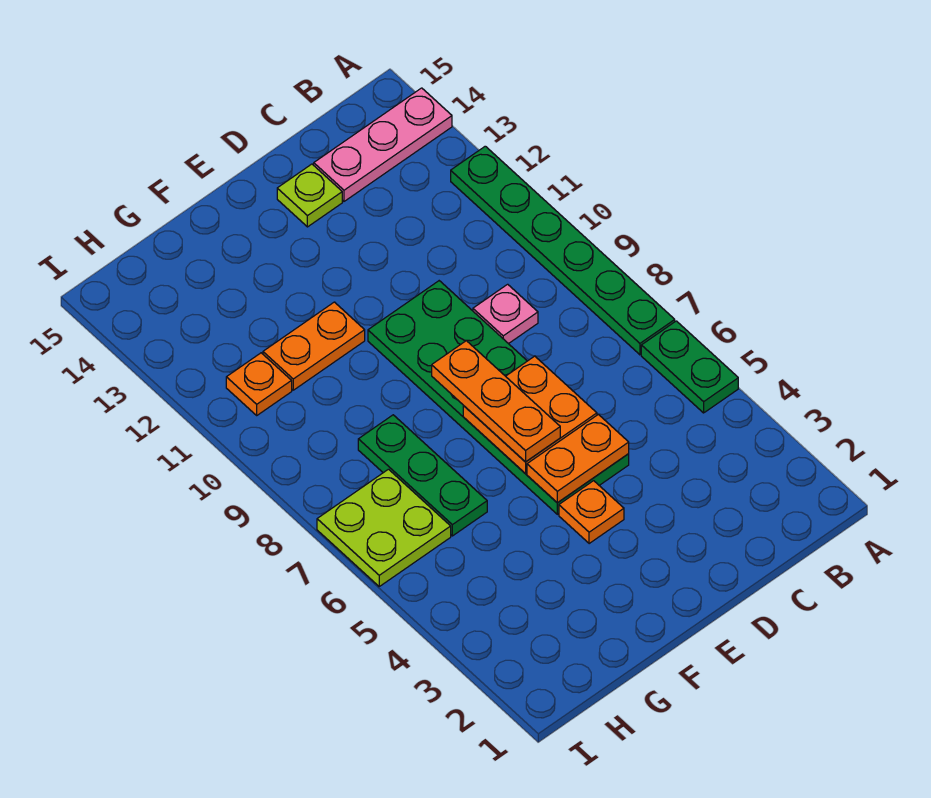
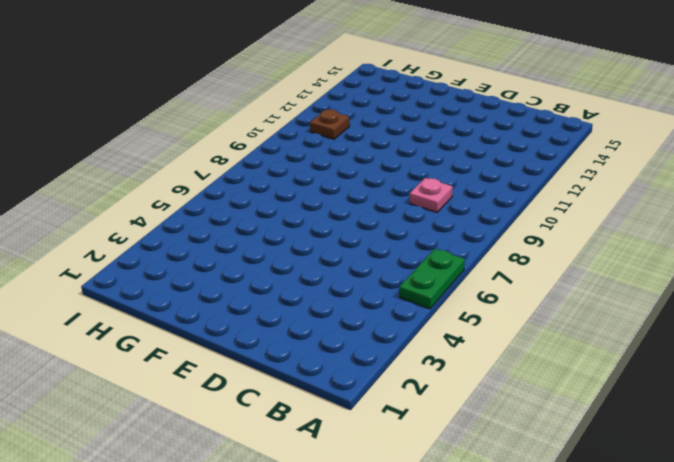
brown plate H11 level 1 -> orange plate H11 level 1
none -> green plate A7:A12 level 1
none -> pink plate A14:C14 level 1
none -> green plate D5:E10 level 1

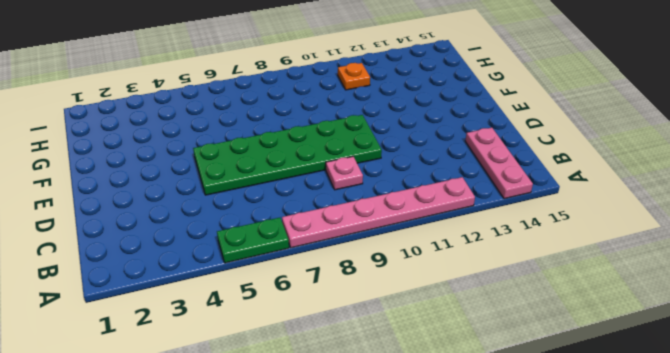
pink plate A7:A12 level 1 -> green plate A7:A12 level 1
none -> lime plate D14 level 1
none -> orange plate E4 level 1
none -> orange plate F11:G11 level 1

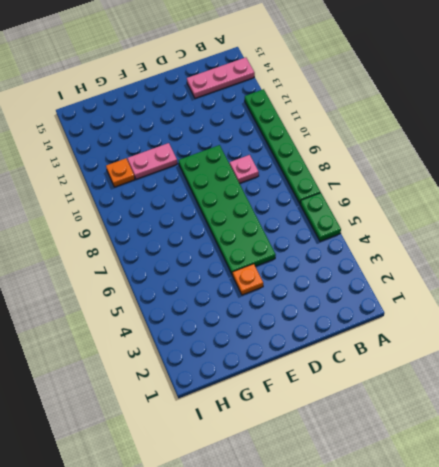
pink plate F11:G11 level 1 -> orange plate F11:G11 level 1
none -> lime plate D14 level 1
none -> green plate G6:G8 level 1
none -> lime plate H6:I7 level 1

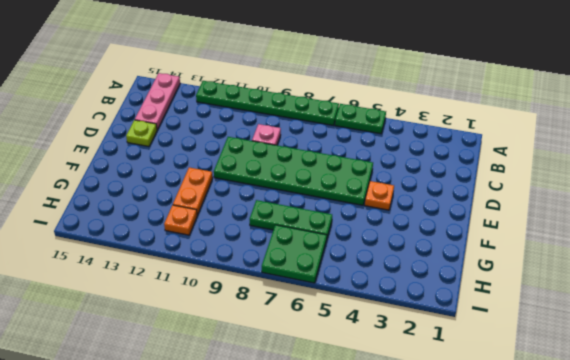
green plate H6:I7 level 1 -> lime plate H6:I7 level 1
none -> orange plate D5:E5 level 2
none -> orange plate D6:E7 level 2
none -> orange plate E6:E8 level 3

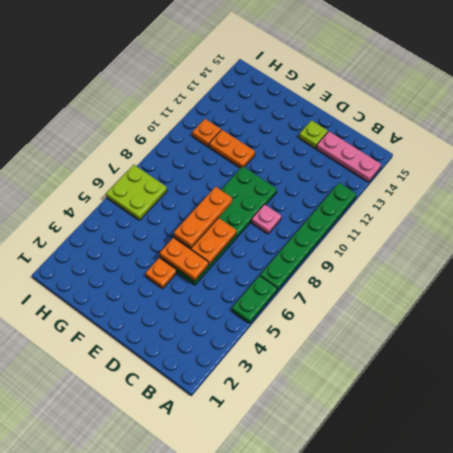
none -> green plate G6:G8 level 1

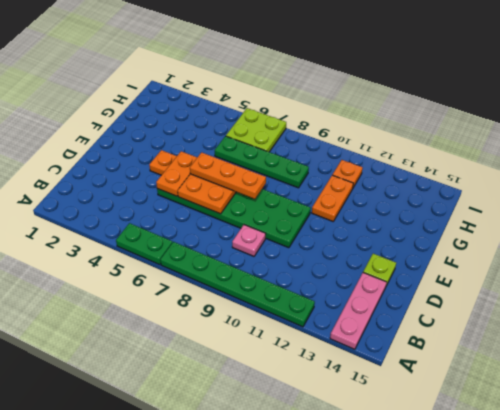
green plate G6:G9 level 1 -> green plate G6:G8 level 1

